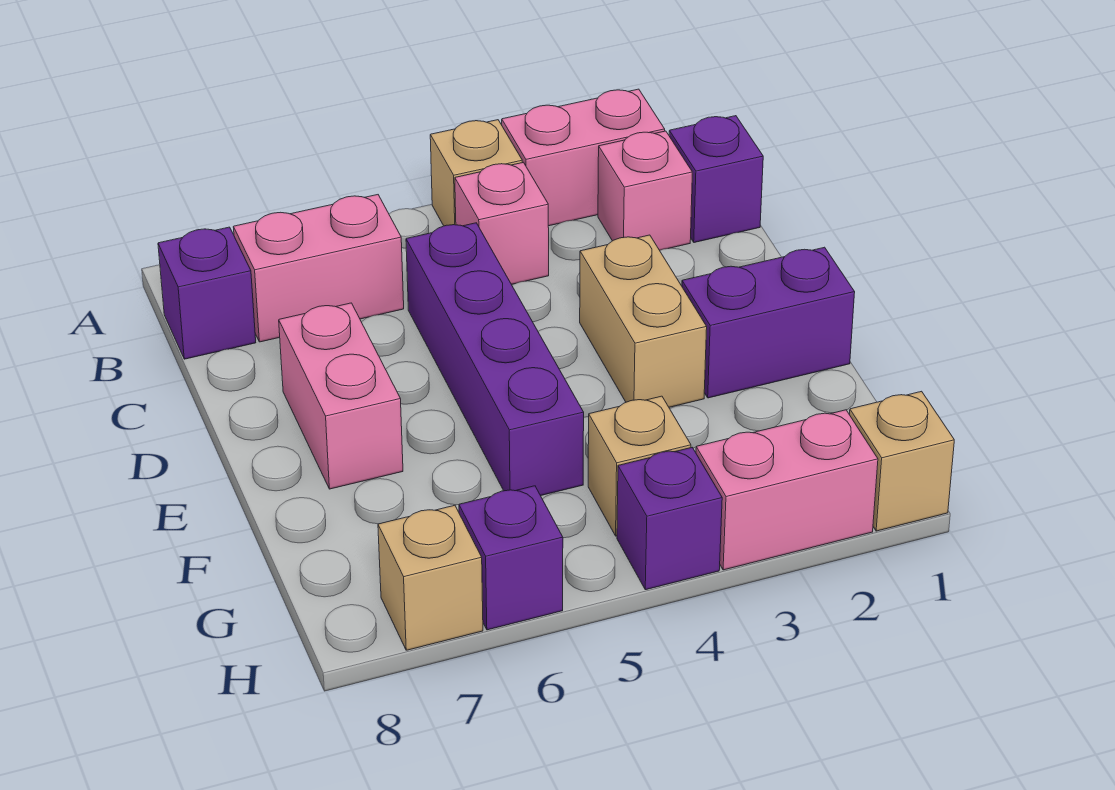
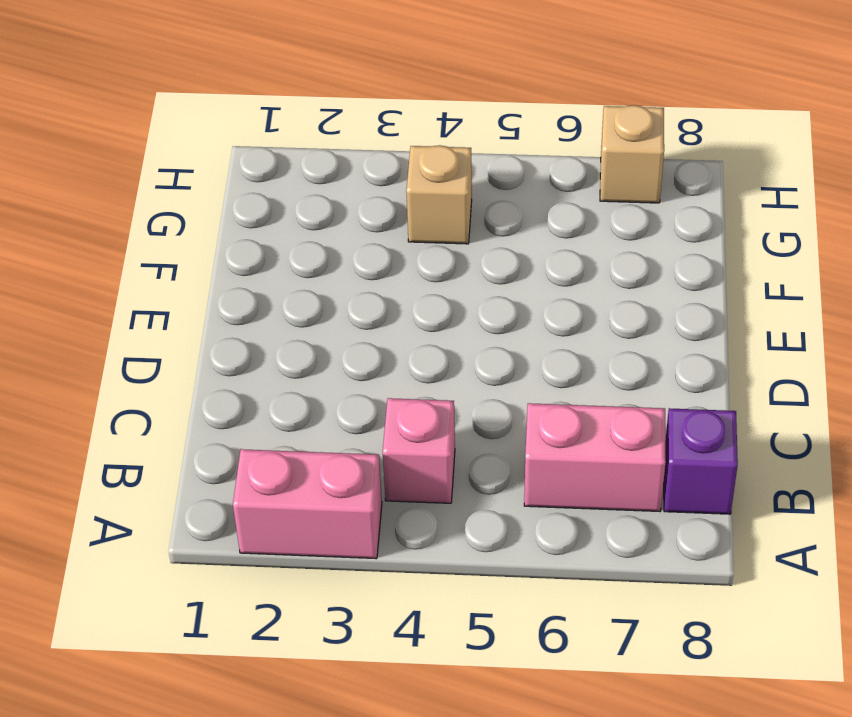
none -> tan brick A4 level 1
none -> purple brick B1 level 1
none -> pink brick B2 level 1

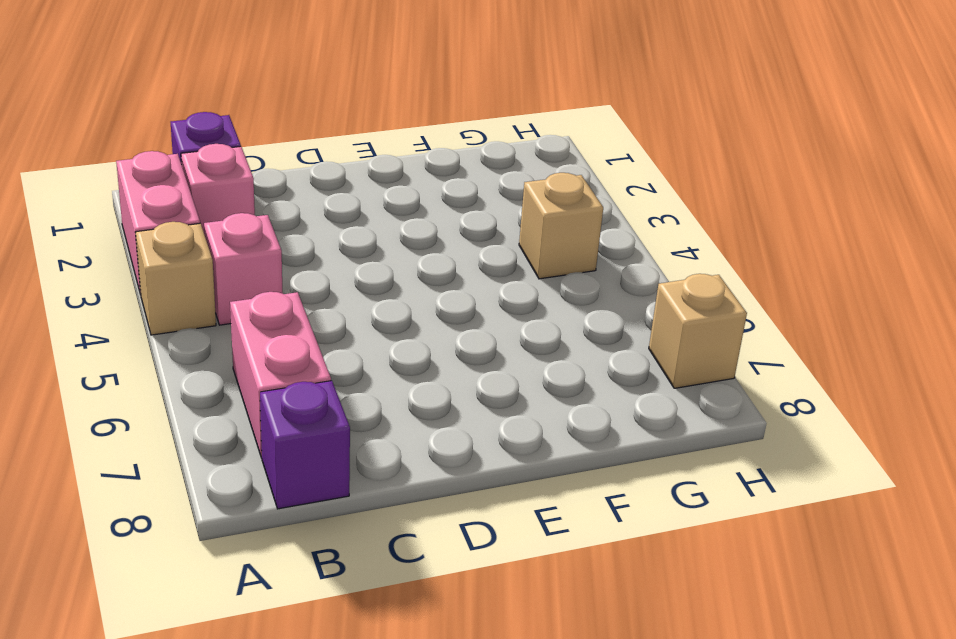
none -> purple brick C5:F5 level 1
none -> tan brick D3:E3 level 1
none -> pink brick D7:E7 level 1

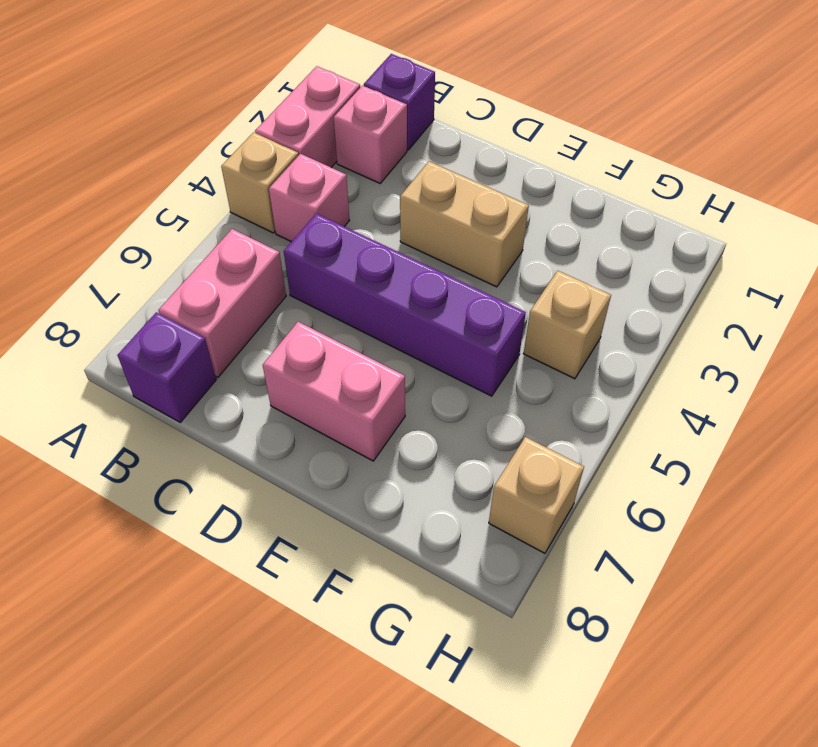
none -> purple brick E1:E2 level 1
none -> tan brick H1 level 1
none -> pink brick H2:H3 level 1

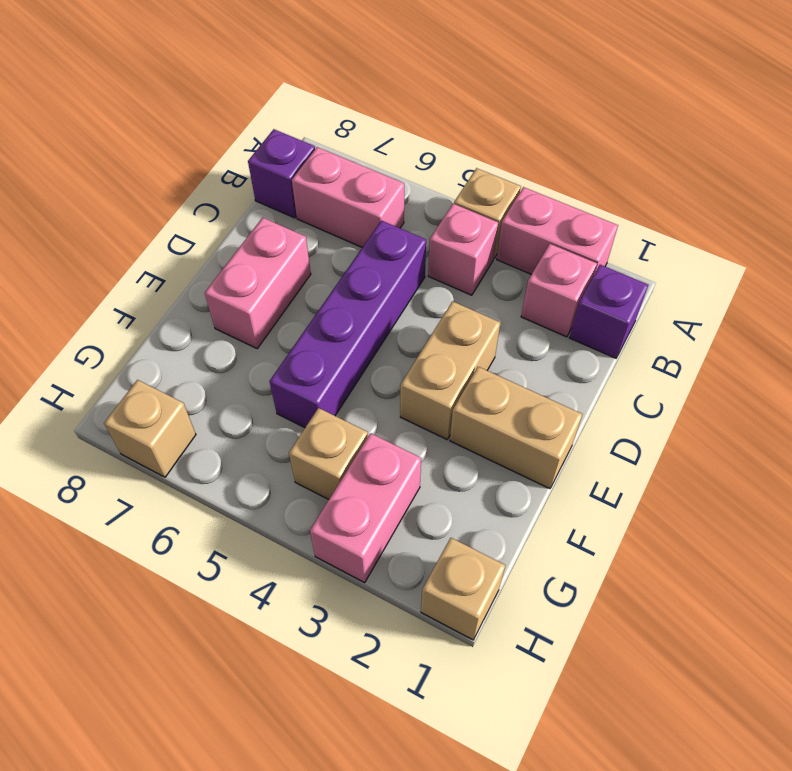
tan brick E1:E2 level 1 -> purple brick E1:E2 level 1
pink brick G3:H3 level 1 -> pink brick H2:H3 level 1
none -> purple brick H4 level 1
none -> purple brick H6 level 1

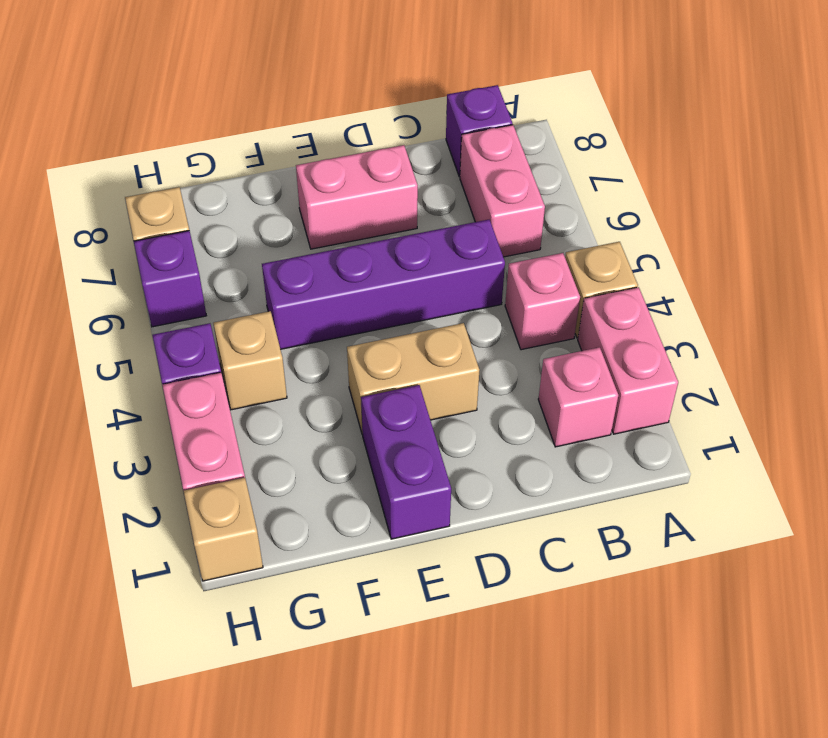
none -> purple brick B1 level 1

